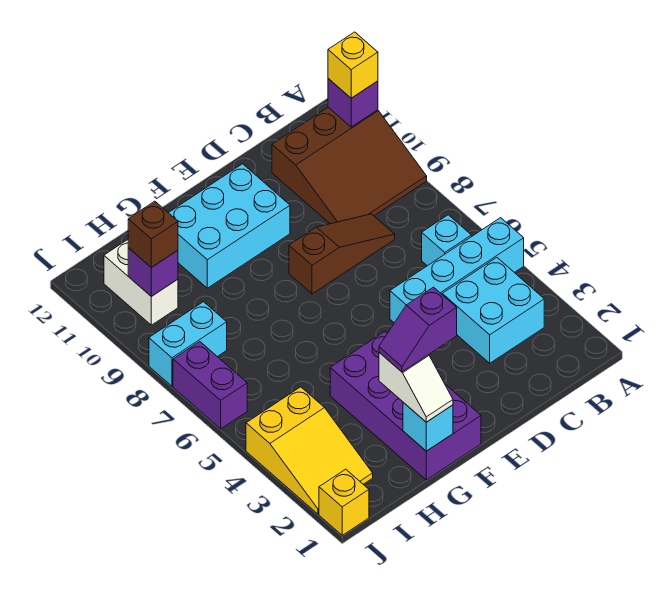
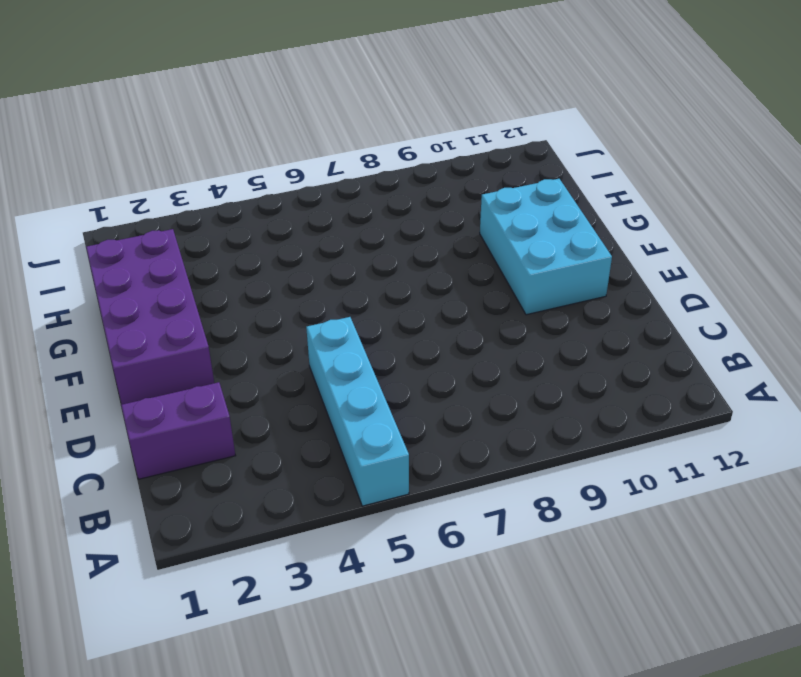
purple brick C1:C2 level 1 -> purple brick J6:J7 level 1
purple brick E1:H2 level 1 -> purple brick F1:G4 level 1
none -> brown slope A9:C11 level 1 top 11
none -> cyan brick B3:C4 level 1
none -> cyan brick B6 level 1

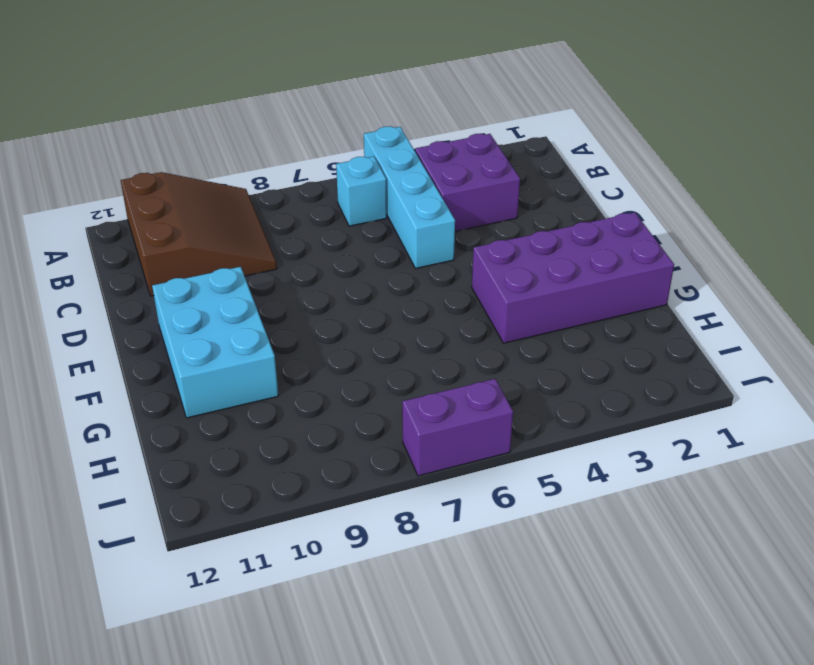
purple brick B3:C4 level 1 -> cyan brick B3:C4 level 1
none -> brown slope C8:E8 level 1 top E
none -> yellow slope I2:J4 level 1 top 4
none -> cyan brick I8:J8 level 1

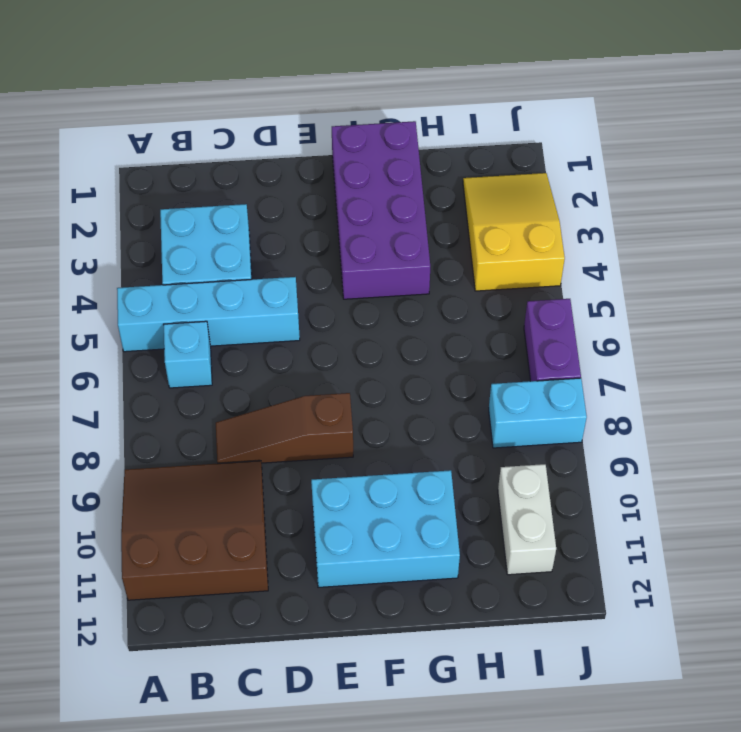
none -> yellow brick J1 level 1
none -> purple brick A11 level 2
none -> cyan brick G1 level 2

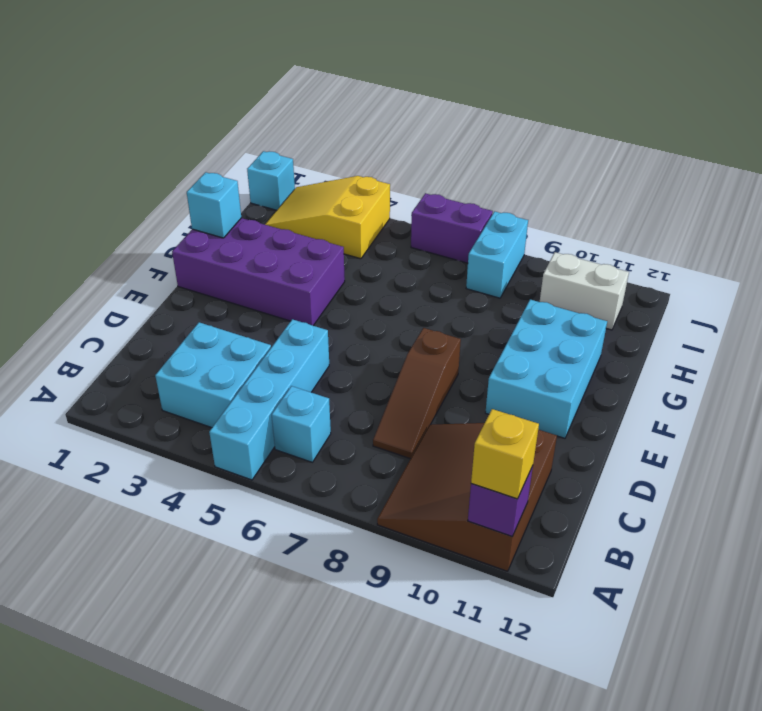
cyan brick J1 level 1 -> yellow brick J1 level 1
none -> purple brick I10 level 2
none -> white slope G1:G2 level 3 top 2
none -> brown brick I10 level 3

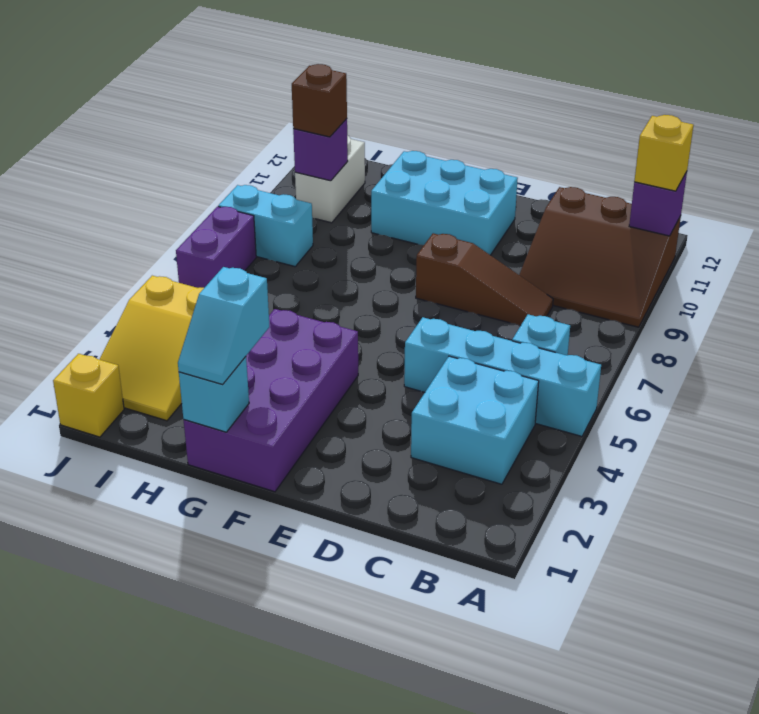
cyan slope G1:G2 level 3 top 2 -> white slope G1:G2 level 3 top 2
none -> purple slope F2:G2 level 4 top F

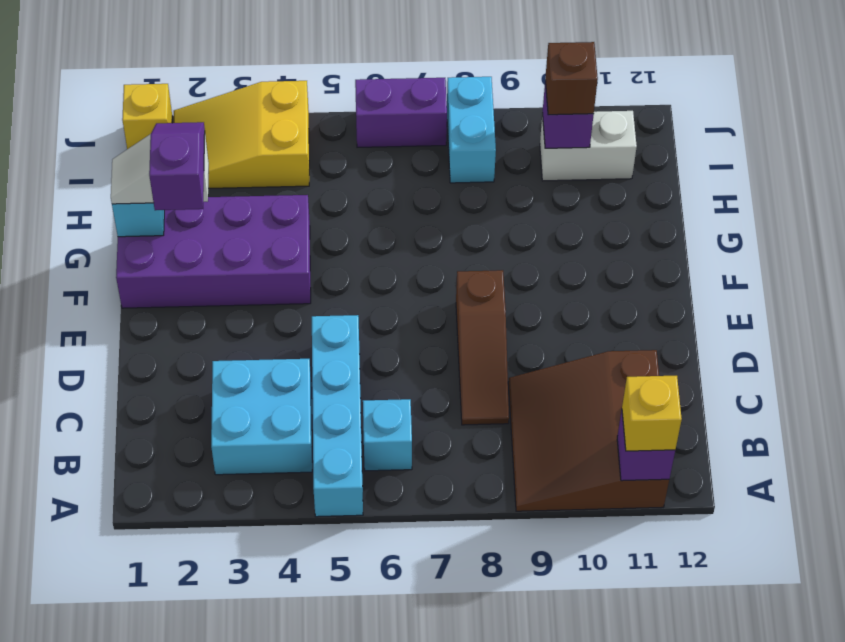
none -> cyan brick E10:G11 level 1

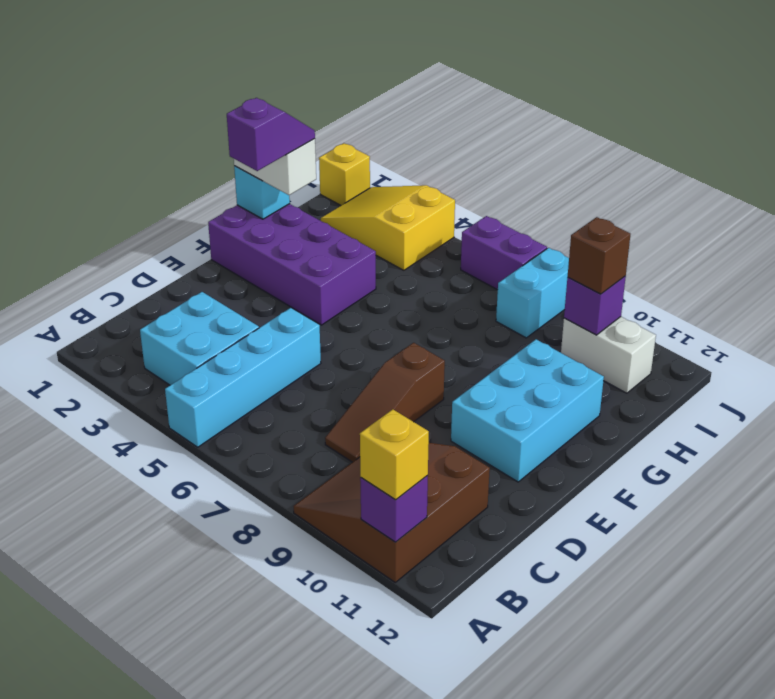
none -> cyan brick B6 level 1

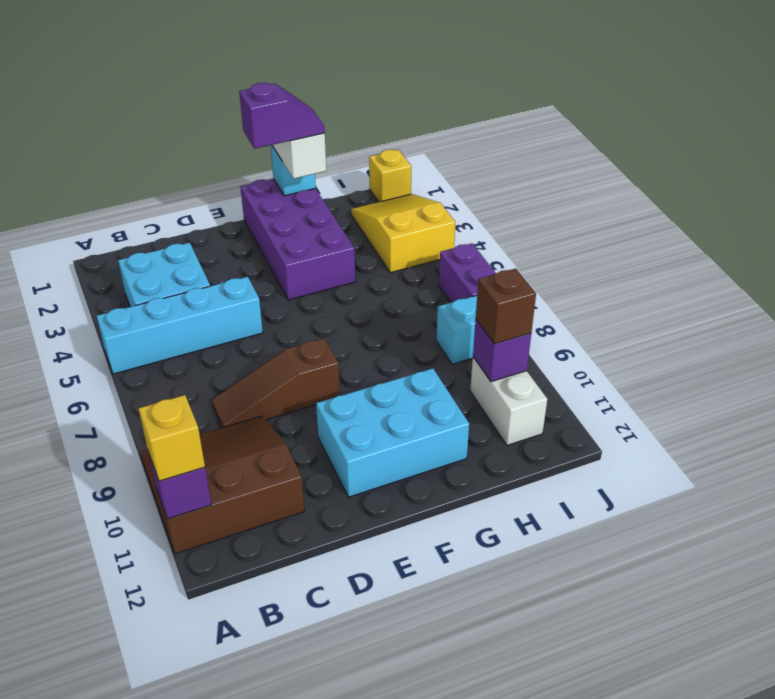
none -> cyan brick B6 level 1

